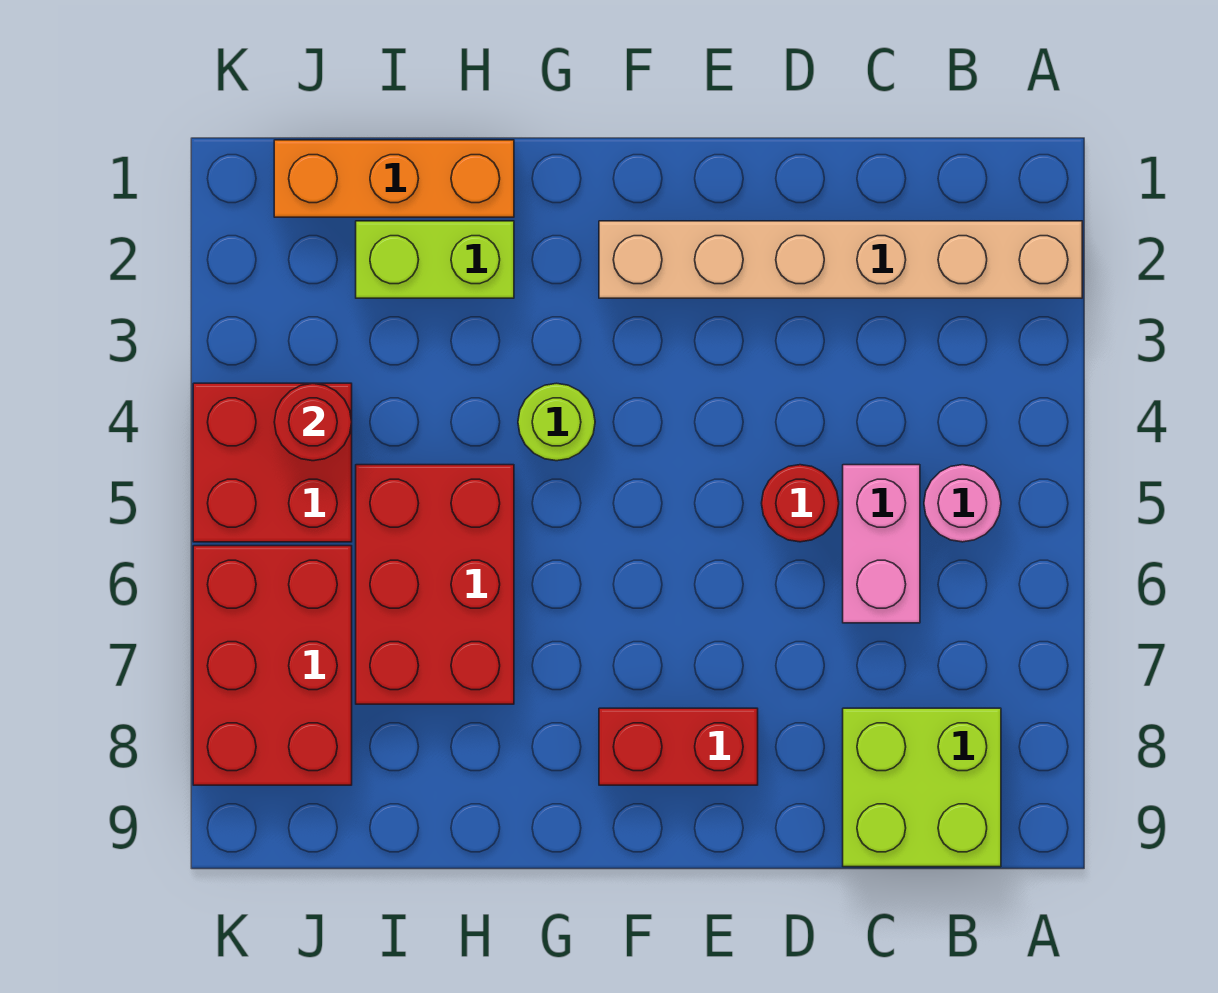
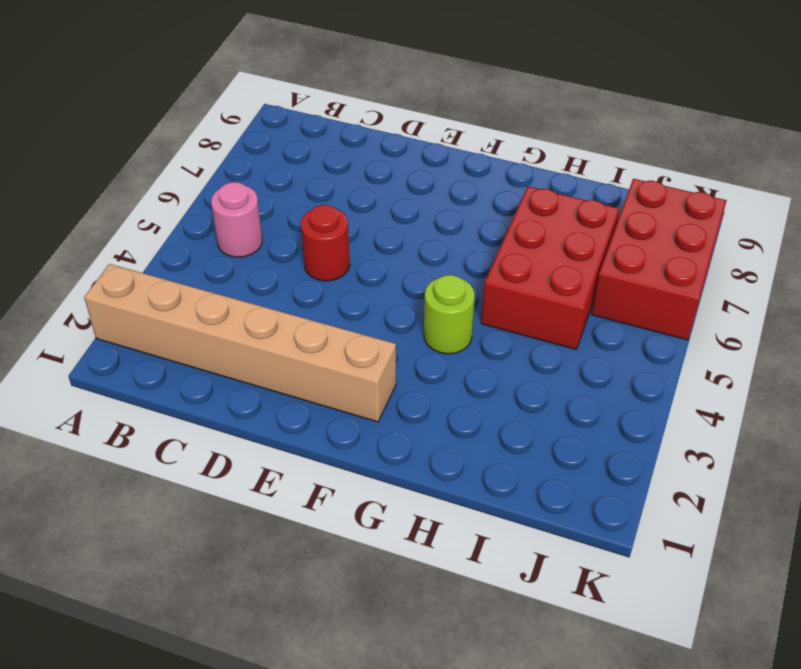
none -> lime brick B8:C9 level 1
none -> pink brick C5:C6 level 1
none -> red brick E8:F8 level 1

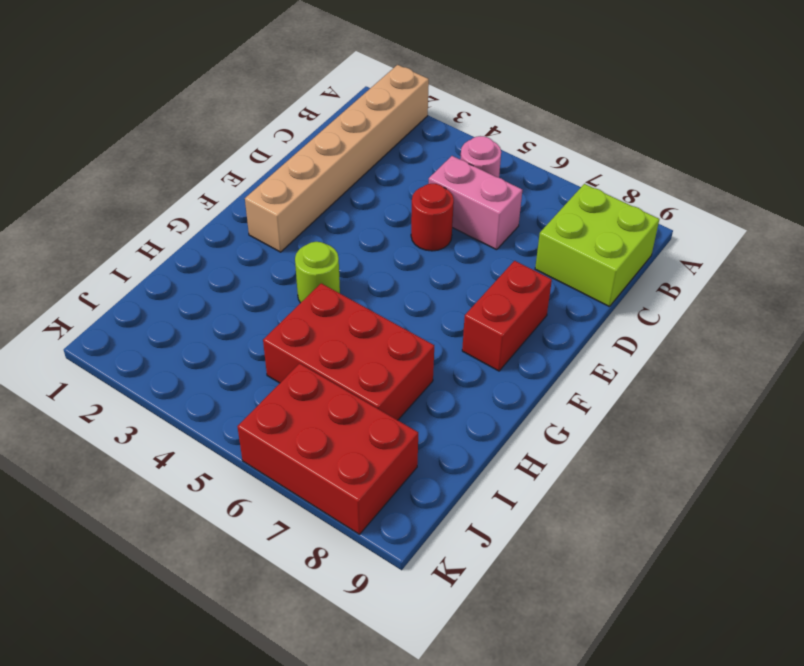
none -> orange brick H1:J1 level 1
none -> lime brick H2:I2 level 1
none -> red brick J4:K5 level 1

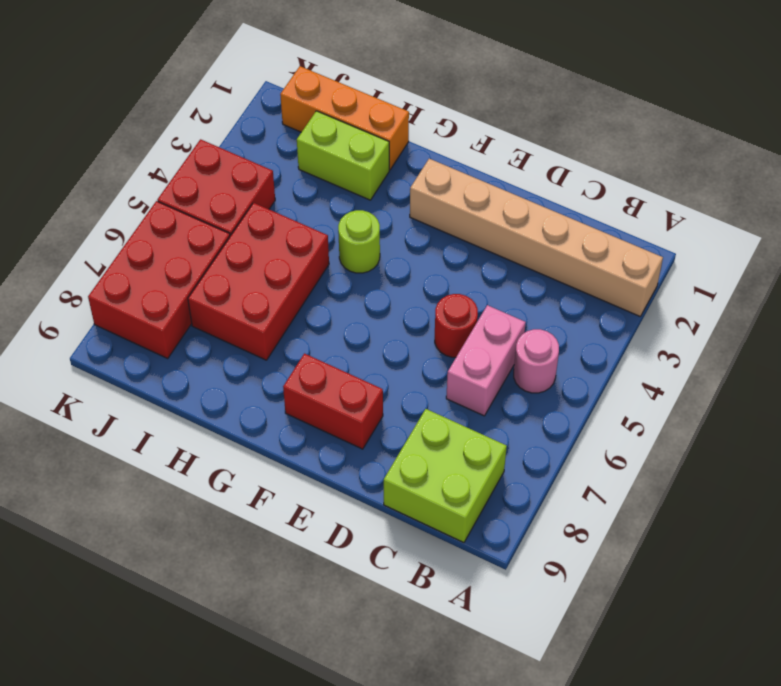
none -> red round brick J4 level 2

